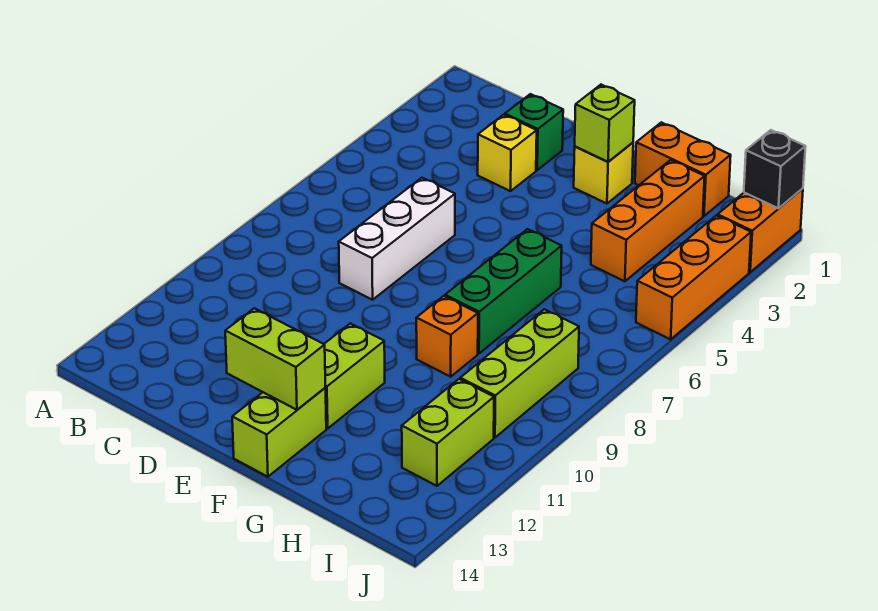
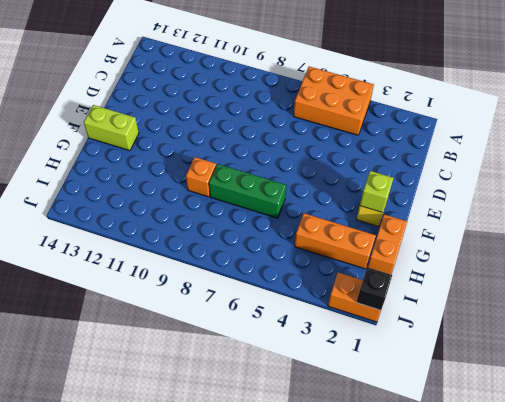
orange brick A4:B6 level 1 -> none
none -> green brick D2 level 1
none -> yellow brick D3 level 1
none -> white brick D6:D8 level 1

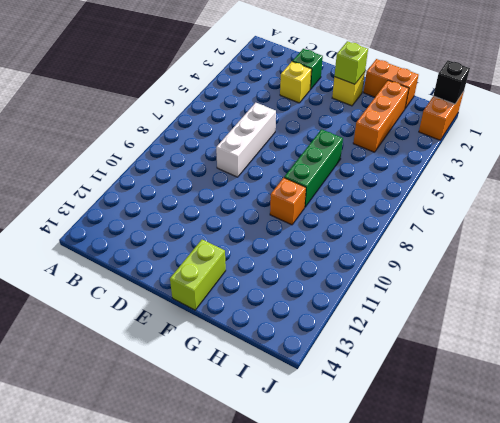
none -> lime brick F11:F12 level 1
none -> lime brick I8:I10 level 1
none -> lime brick I11:I12 level 1

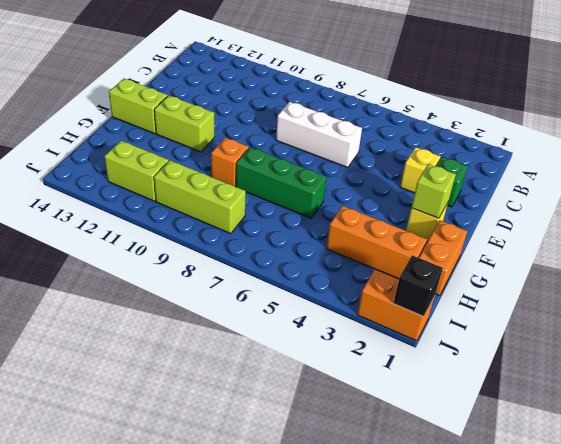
none -> orange brick J3:J5 level 1
none -> lime brick E13:F13 level 2

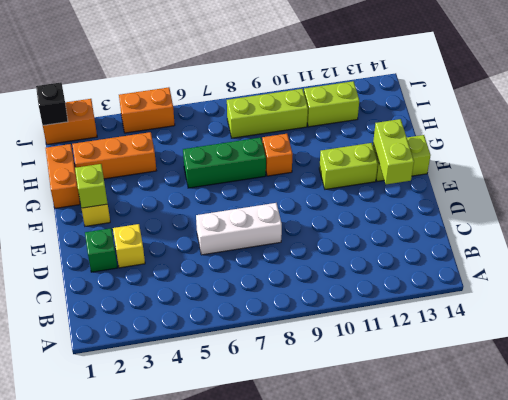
orange brick J4:J5 level 1 -> orange brick J3:J5 level 1

